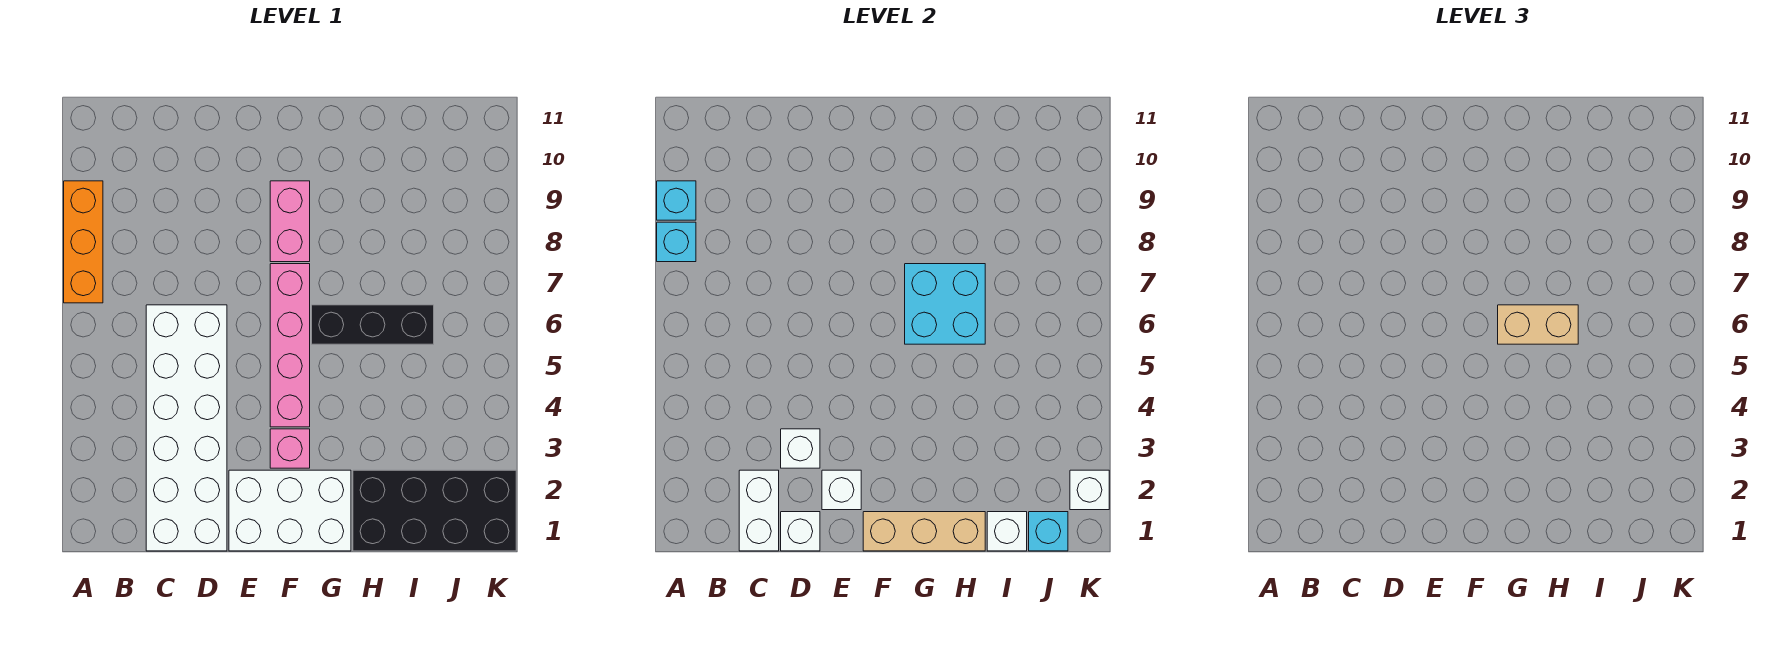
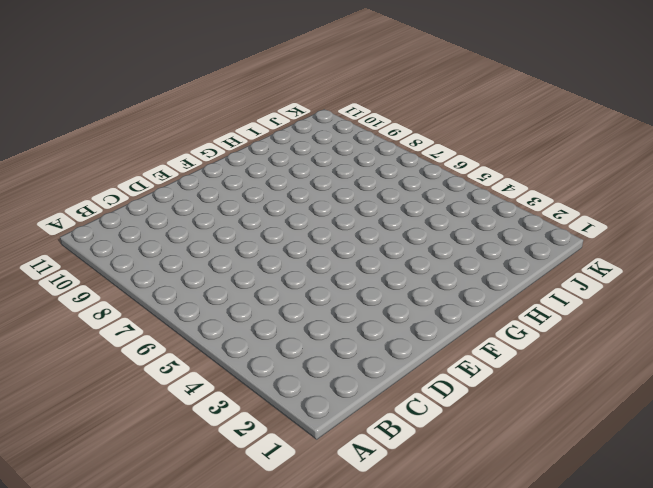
none -> orange brick A7:A9 level 1
none -> white brick C1:D6 level 1
none -> white brick E1:G2 level 1

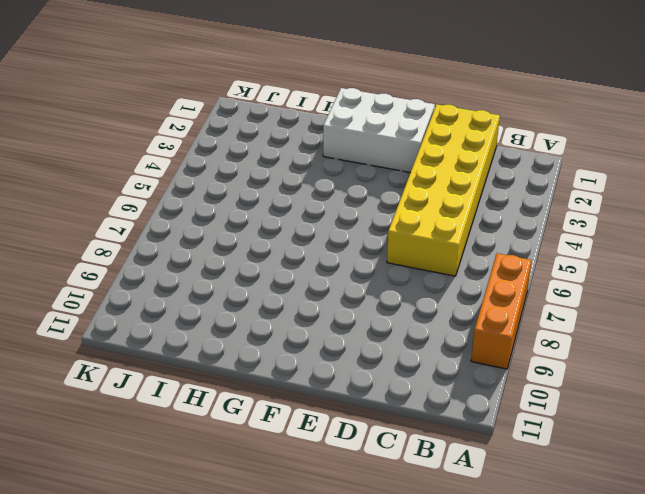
yellow brick C1:D6 level 1 -> white brick C1:D6 level 1
none -> pink brick F3 level 1
none -> pink brick F4:F7 level 1
none -> pink brick F8:F9 level 1

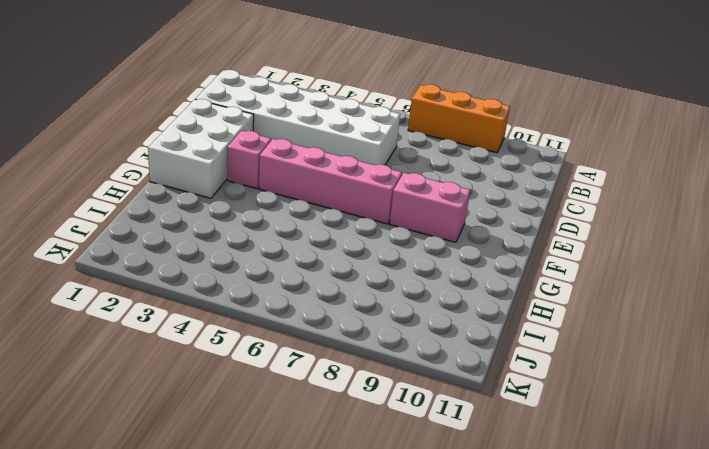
none -> black brick G6:I6 level 1
none -> black brick H1:K2 level 1
none -> cyan brick A8 level 2

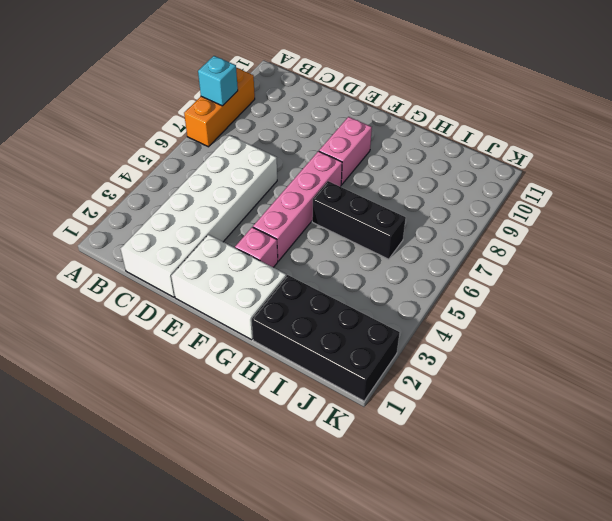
none -> cyan brick A9 level 2
none -> white brick C1:C2 level 2
none -> white brick D1 level 2

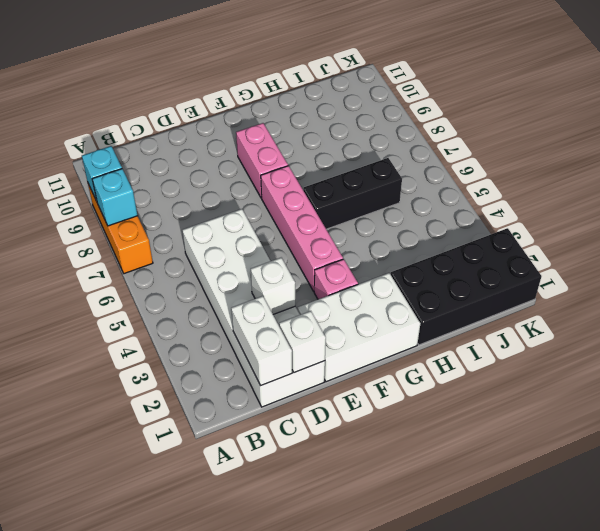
none -> white brick E2 level 2
none -> tan brick F1:H1 level 2
none -> cyan brick G6:H7 level 2

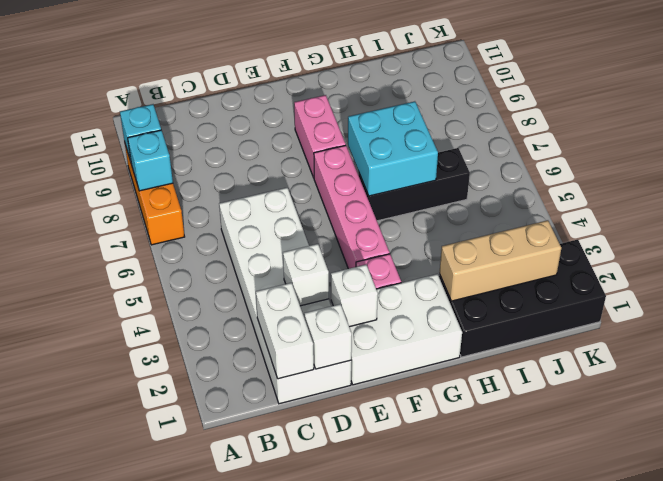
tan brick H2:J2 level 2 -> tan brick F1:H1 level 2
none -> white brick I1 level 2
none -> cyan brick J1 level 2
none -> white brick K2 level 2

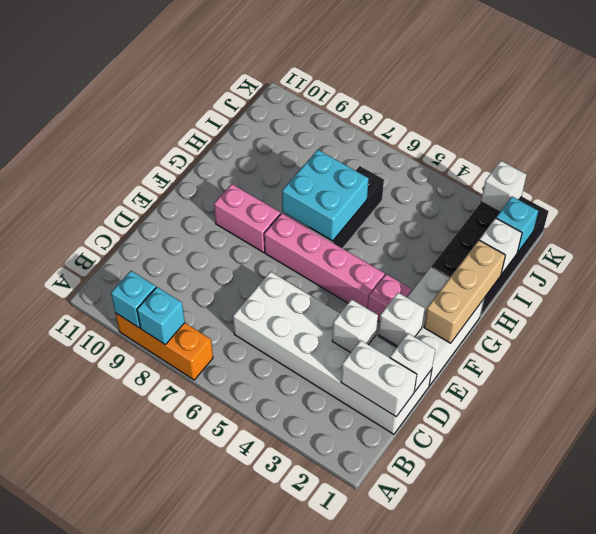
none -> tan brick G6:H6 level 3

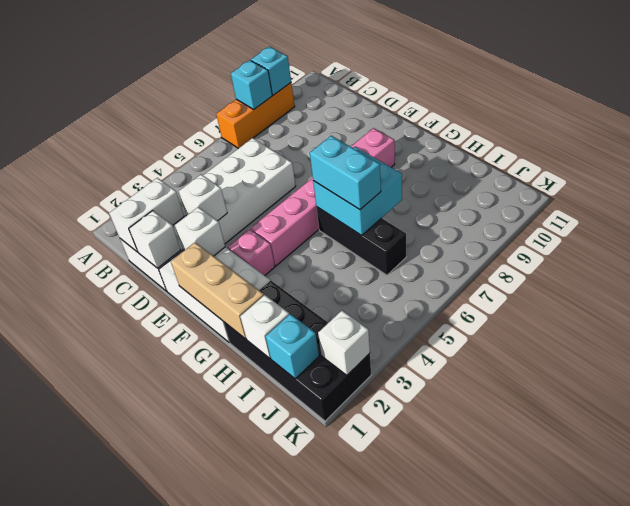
cyan brick G6:H6 level 3 -> tan brick G6:H6 level 3

